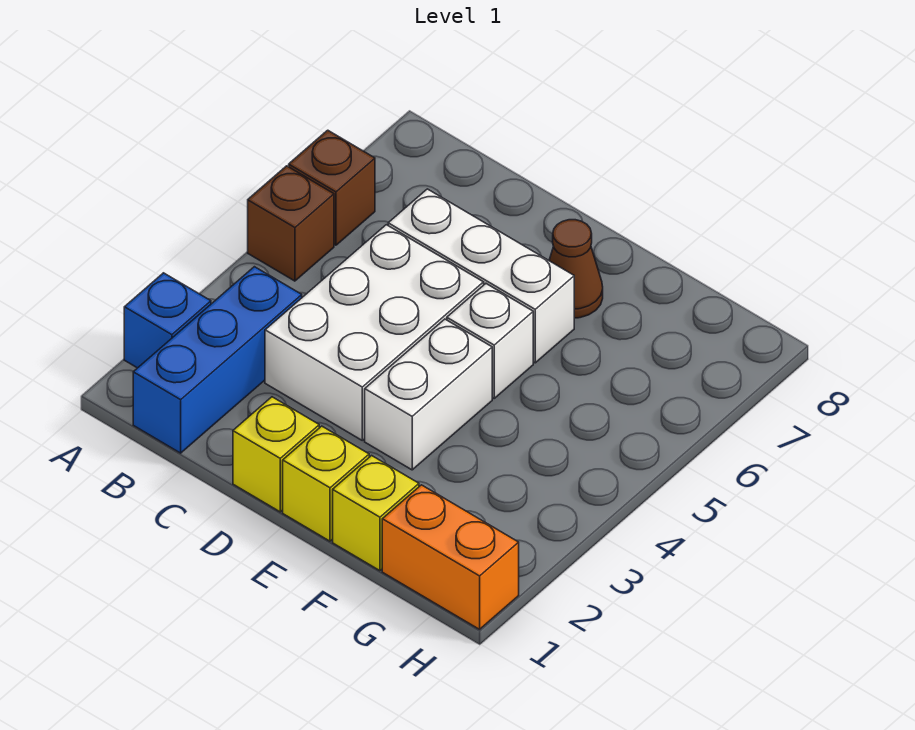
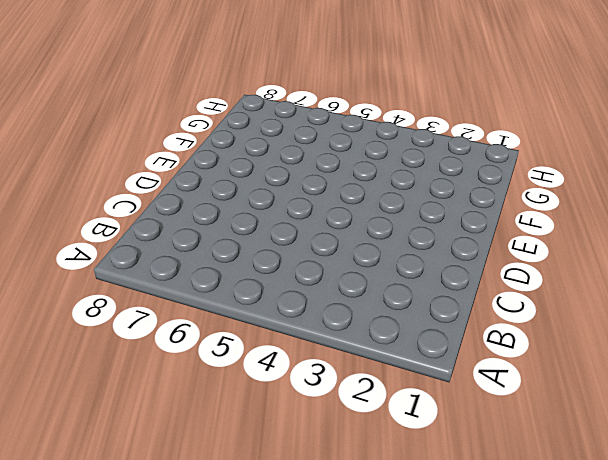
none -> blue brick A2 level 1
none -> brown brick A5 level 1
none -> brown brick A6 level 1

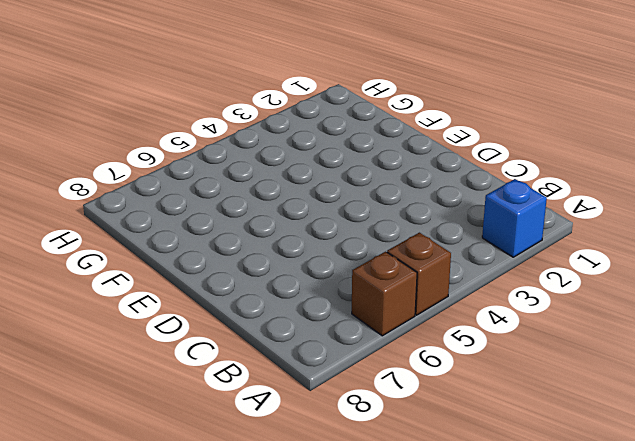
none -> blue brick B1:B3 level 1
none -> white brick C3:D5 level 1
none -> white brick C6:E6 level 1

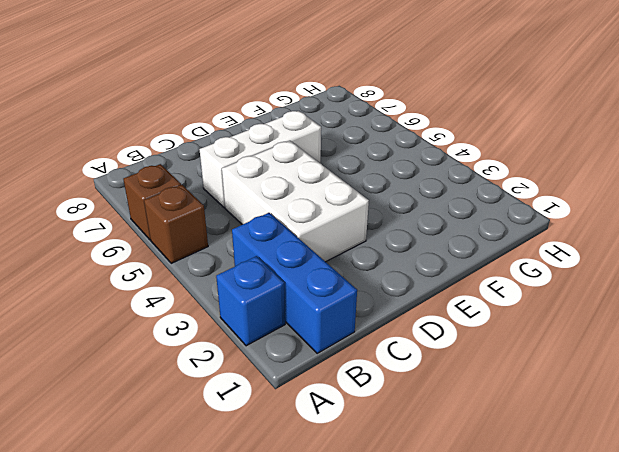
none -> yellow brick D1 level 1
none -> yellow brick E1 level 1
none -> white brick E3:E4 level 1

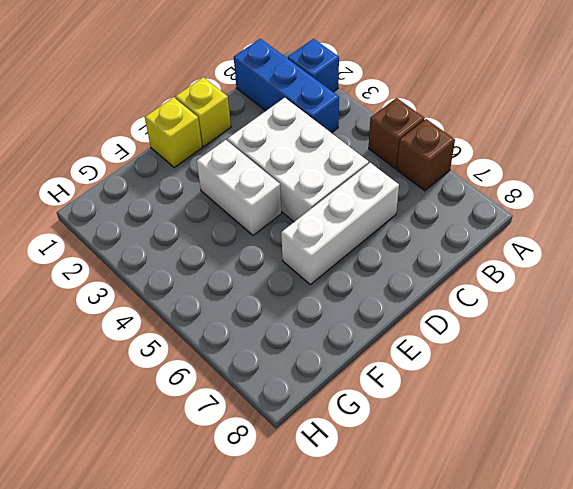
none -> white brick E5 level 1
none -> brown cone E7 level 1
none -> yellow brick F1 level 1

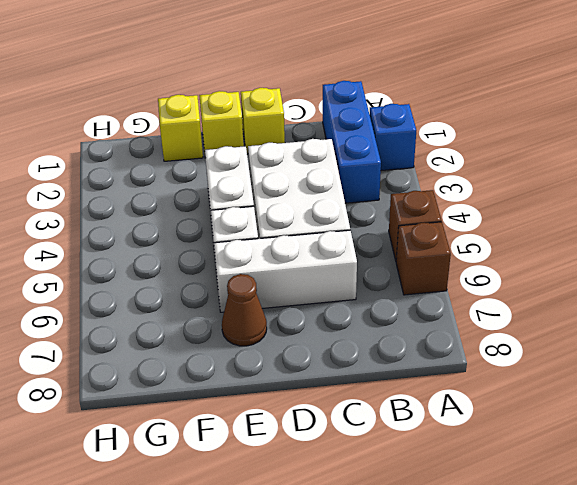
none -> orange brick G1:H1 level 1

